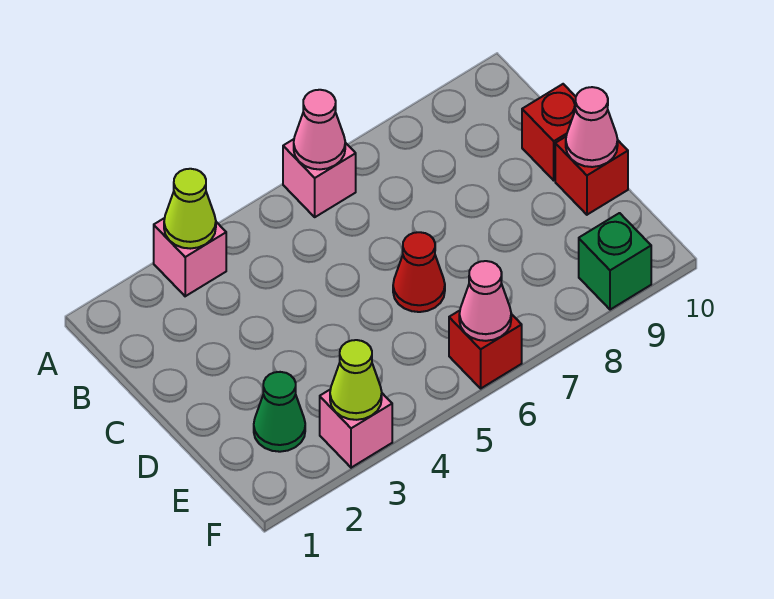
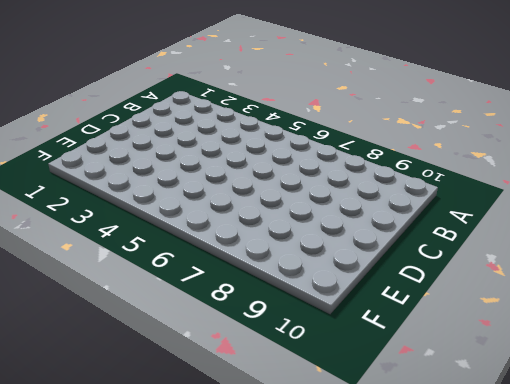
none -> pink brick A3 level 1
none -> pink brick A6 level 1
none -> red brick C10 level 1

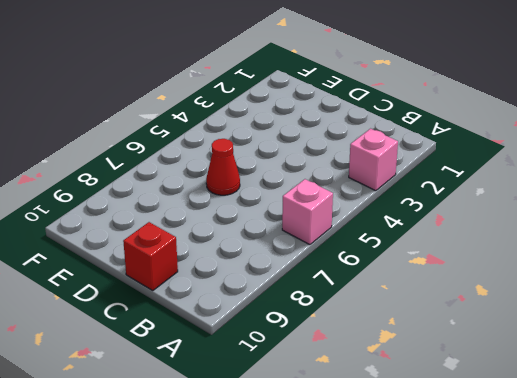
none -> red brick D10 level 1
none -> green cone E2 level 1
none -> pink brick F3 level 1

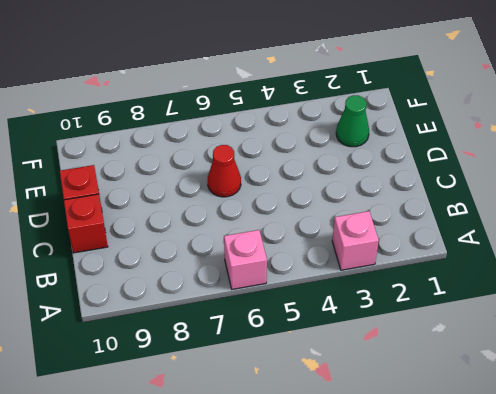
none -> pink brick F3 level 1
none -> red brick F6 level 1
none -> green brick F9 level 1

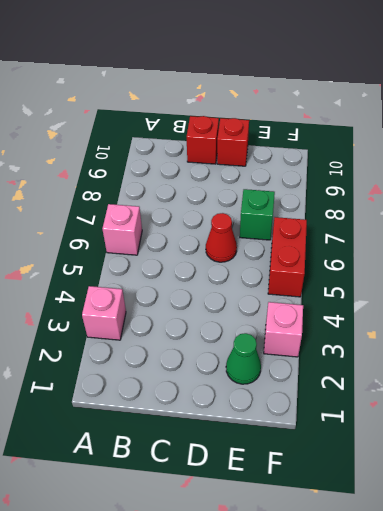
green brick E7 level 1 -> green brick F9 level 1
red brick F5:F6 level 1 -> red brick F6 level 1
none -> lime cone A3 level 2
none -> pink cone A6 level 2
none -> pink cone D10 level 2

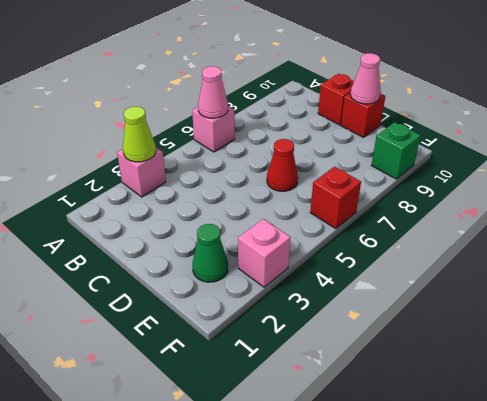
none -> lime cone F3 level 2
none -> pink cone F6 level 2

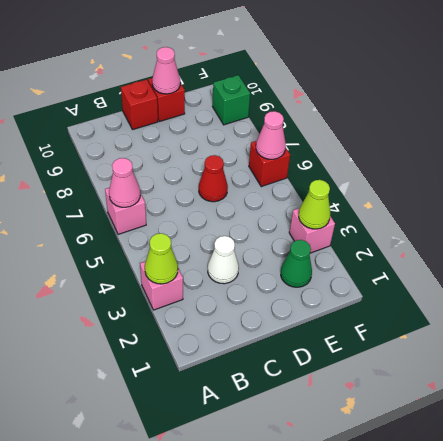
white cone C3 level 1 -> none

